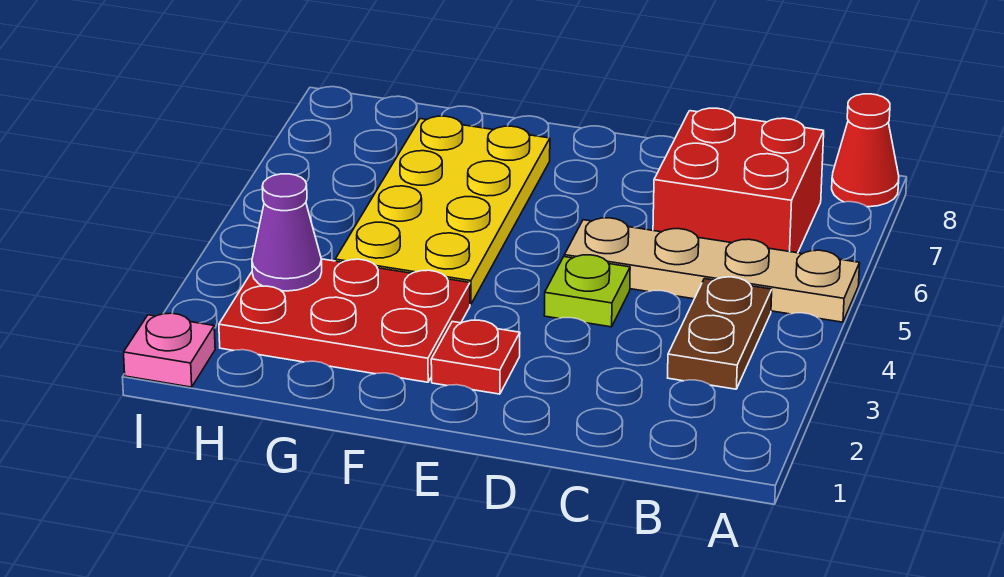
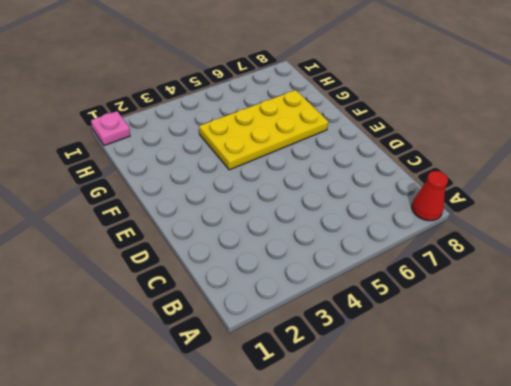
none -> tan plate A5:D5 level 1
none -> brown plate B3:B4 level 1

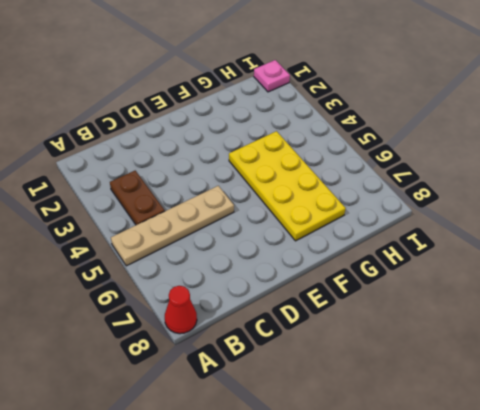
none -> red brick B6:C7 level 1
none -> lime plate D4 level 1

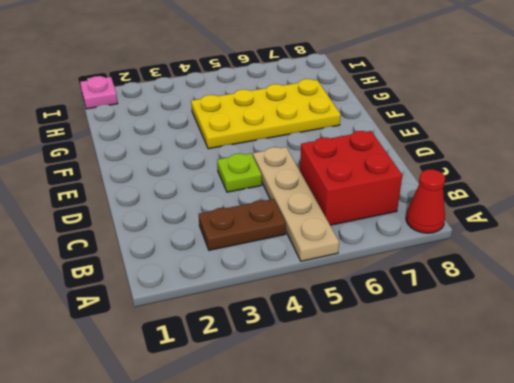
none -> red plate E2 level 1
none -> red plate F2:H3 level 1

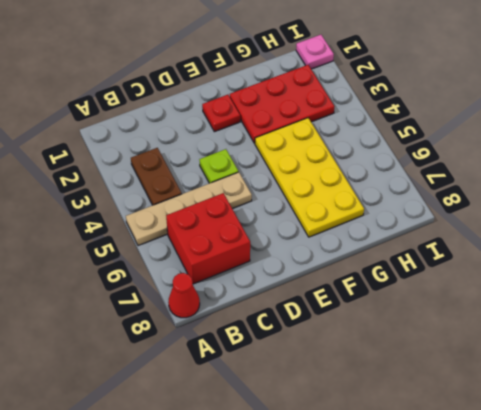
none -> purple cone H3 level 2

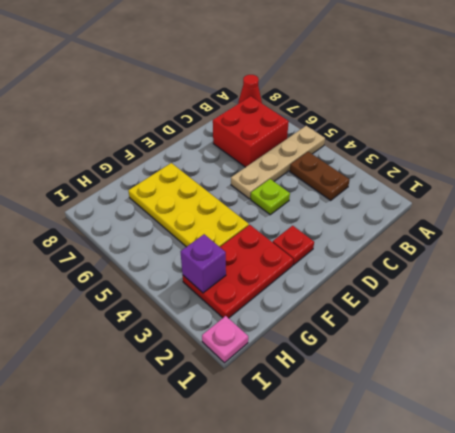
purple brick H3 level 2 -> purple cone H3 level 2

